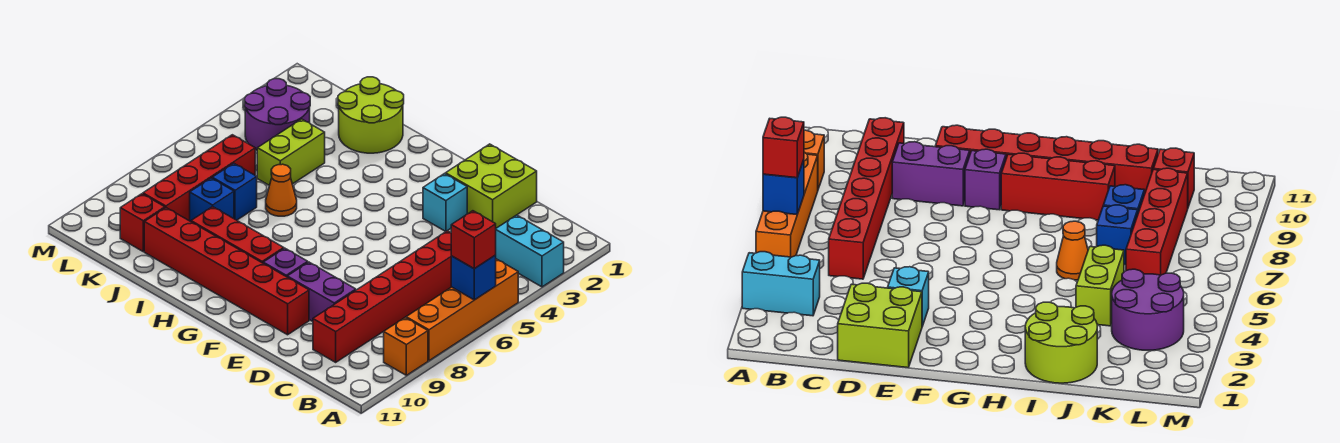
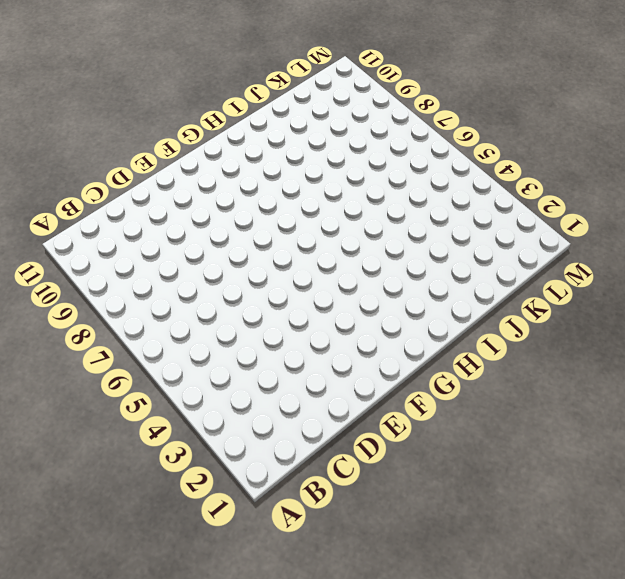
none -> cyan brick A3:B3 level 1
none -> orange brick A5:A8 level 1
none -> orange brick A9 level 1

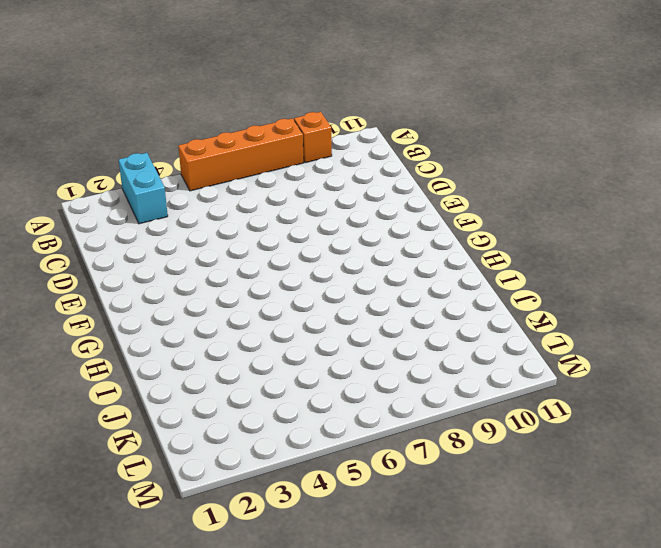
none -> red brick C5:C10 level 1
none -> lime brick D1:E2 level 1
none -> purple brick D9:E9 level 1

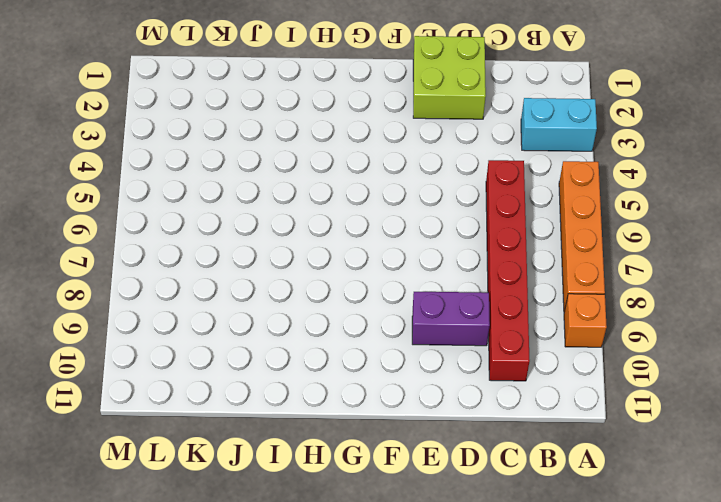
none -> cyan brick E3 level 1
none -> red brick E10:J10 level 1
none -> purple brick F9 level 1

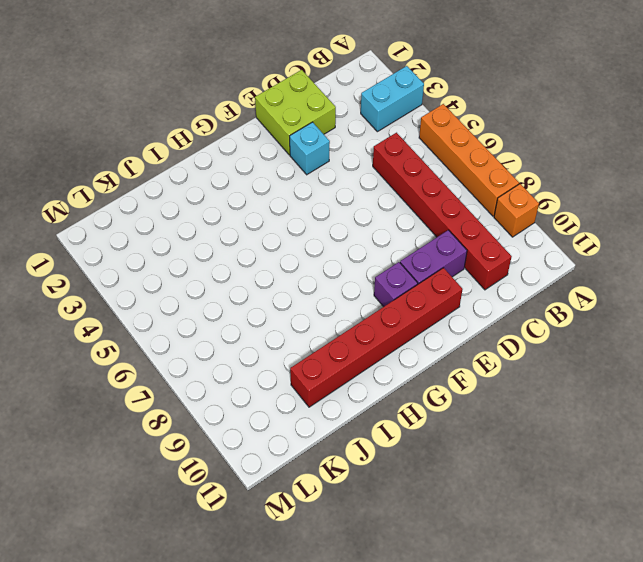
none -> red brick G9:I9 level 1
none -> lime round brick I1:J2 level 1
none -> orange cone I6 level 1

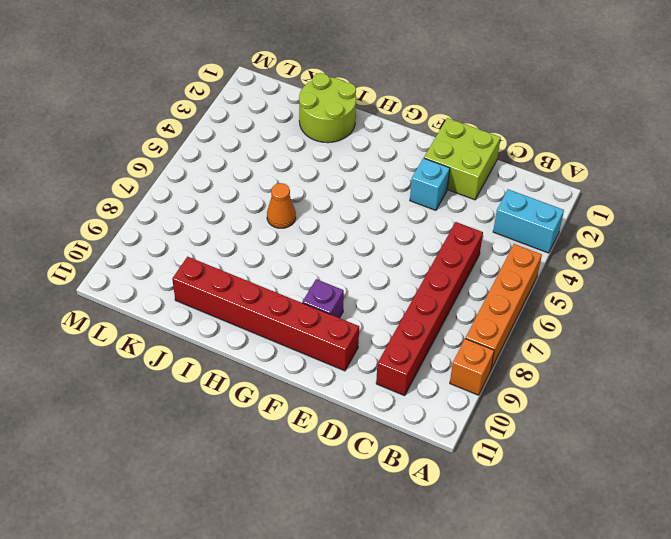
none -> purple brick D9:E9 level 1
none -> red brick G9:I9 level 1
none -> lime brick J4:J5 level 1

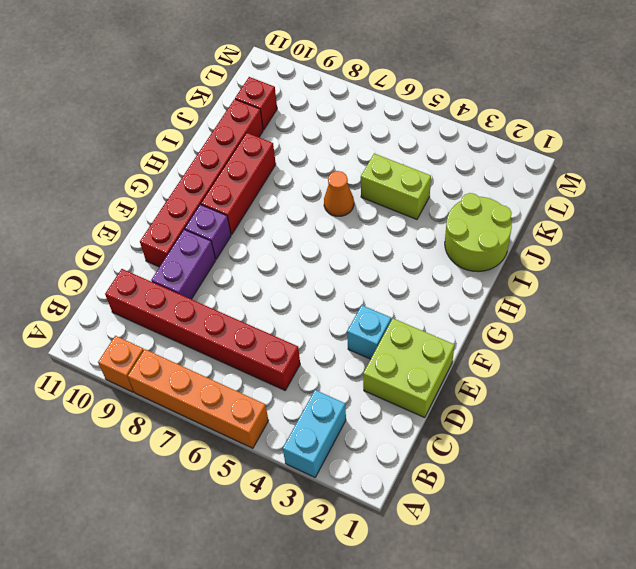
none -> blue brick J7 level 1
none -> blue brick J8 level 1
none -> purple round brick K3:L4 level 1

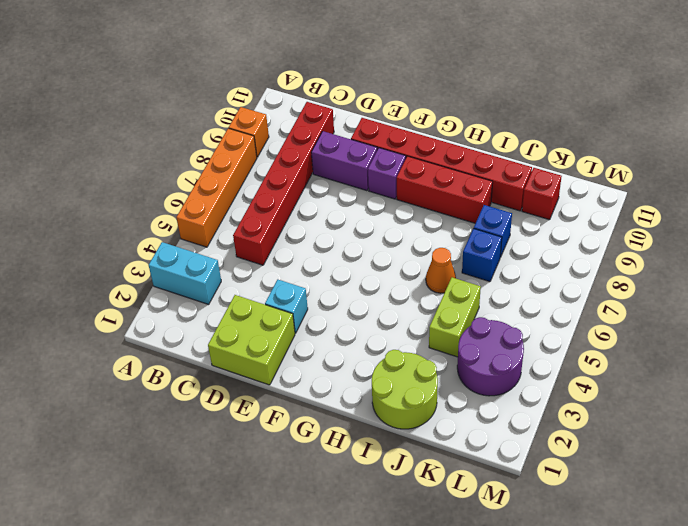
none -> red brick K6:K9 level 1
none -> blue brick A6 level 2
none -> red brick A6 level 3

